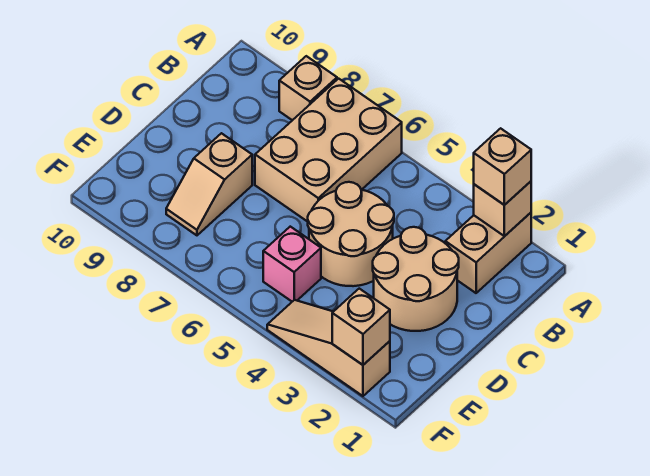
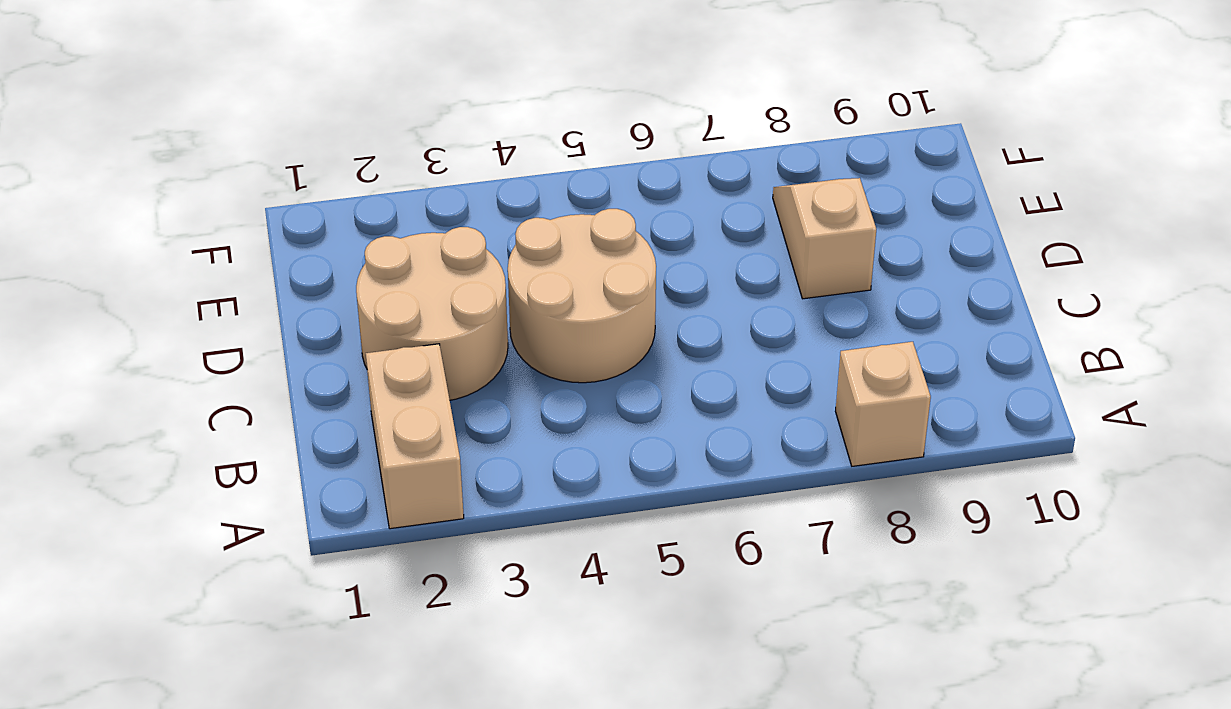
none -> tan brick A6:C7 level 1
none -> pink brick E5 level 1

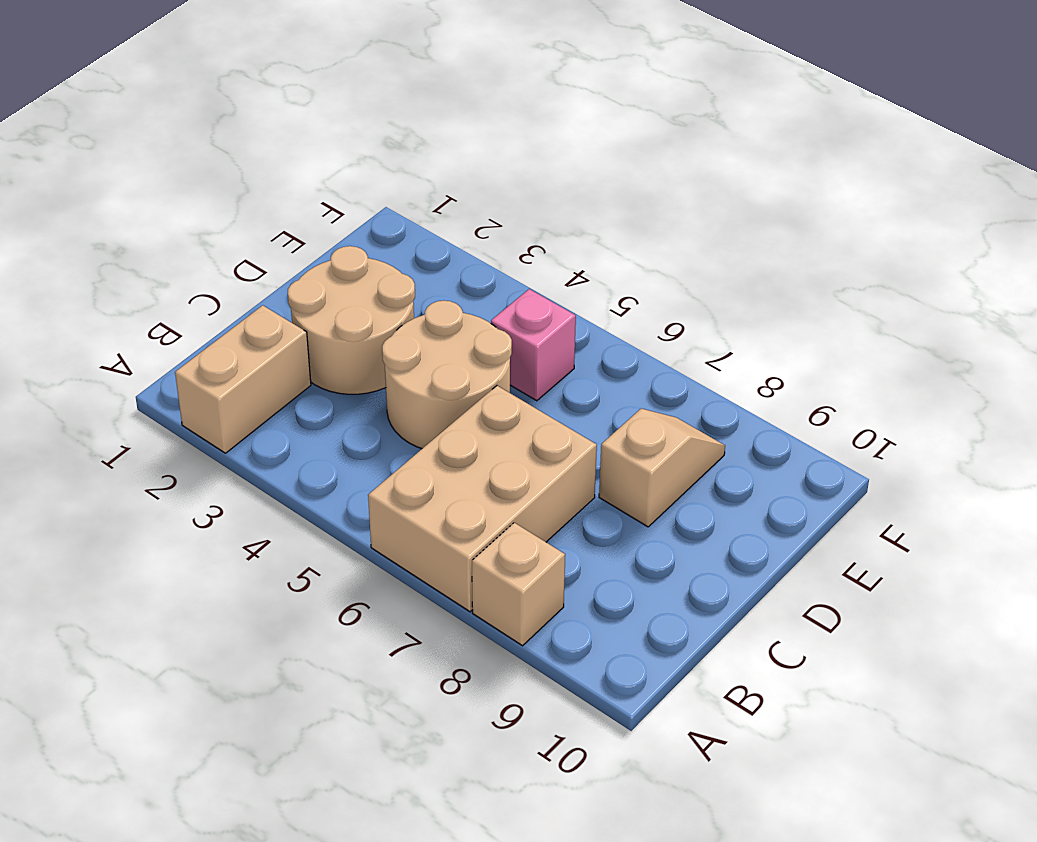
none -> tan slope F2:F4 level 1 top 2
none -> tan brick A2 level 2

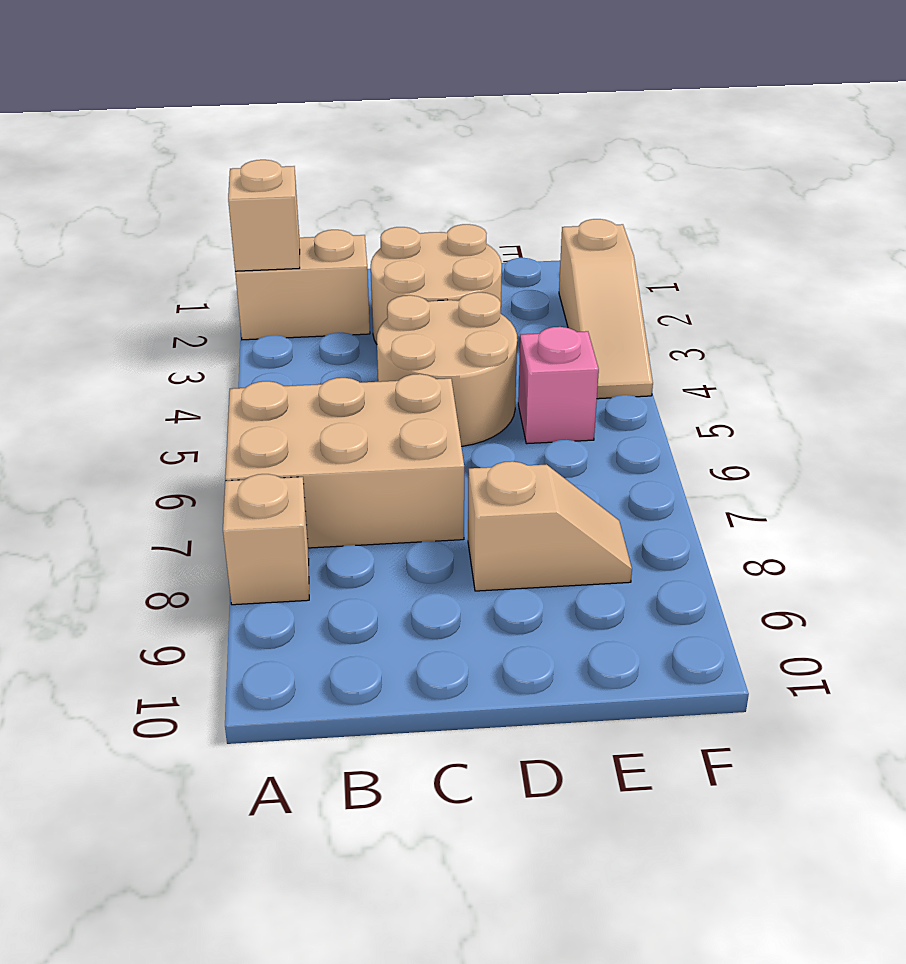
none -> tan brick F2 level 2
none -> tan brick A2 level 3

